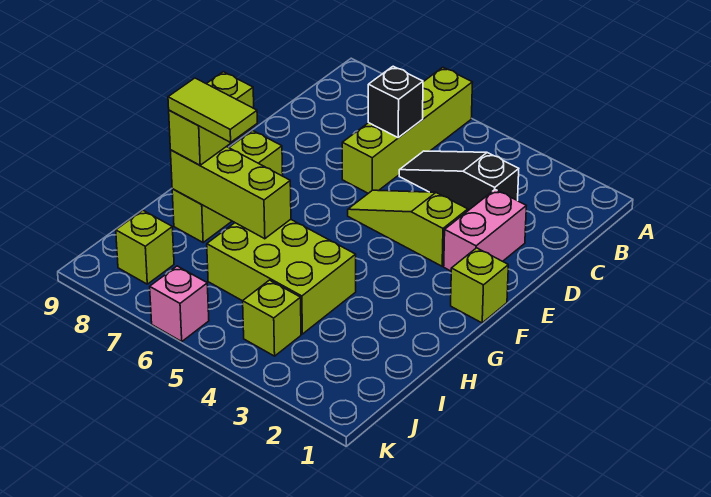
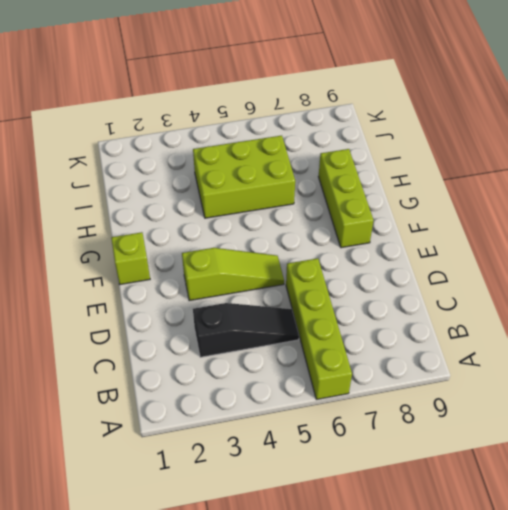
none -> pink brick D2:E2 level 1
none -> lime brick J4 level 1
none -> lime brick J8 level 1

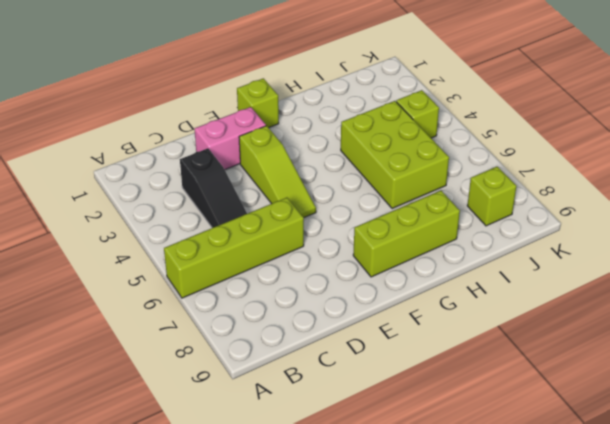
none -> pink brick K6 level 1
none -> black brick C6 level 2
none -> lime brick H6:H8 level 2

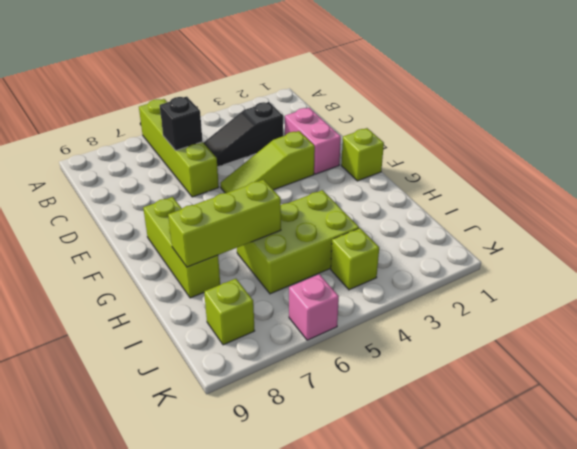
none -> lime brick G8:H8 level 3
none -> lime tile H7:H8 level 4

